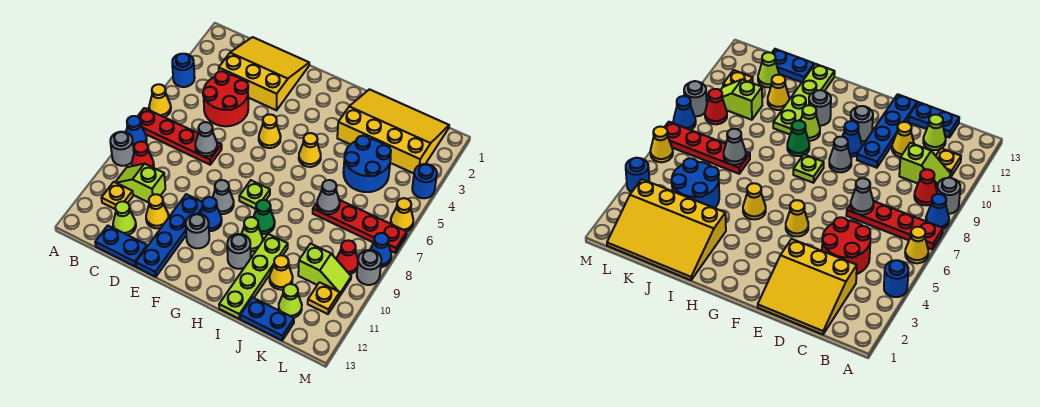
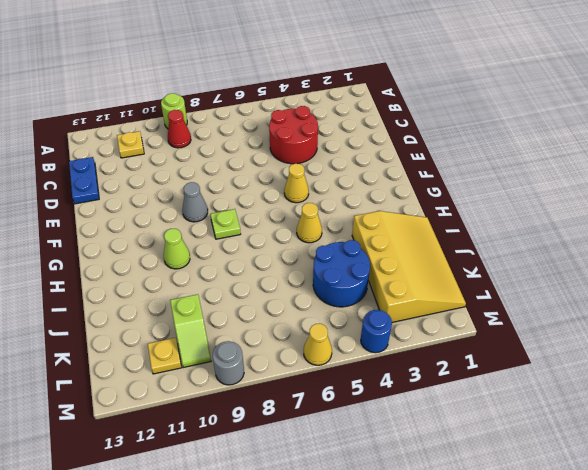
lime round brick A9 level 1 -> grey round brick A9 level 1
none -> blue round brick A4 level 1
none -> yellow cone A6 level 1
none -> red plate A7:D7 level 1
none -> blue cone A8 level 1

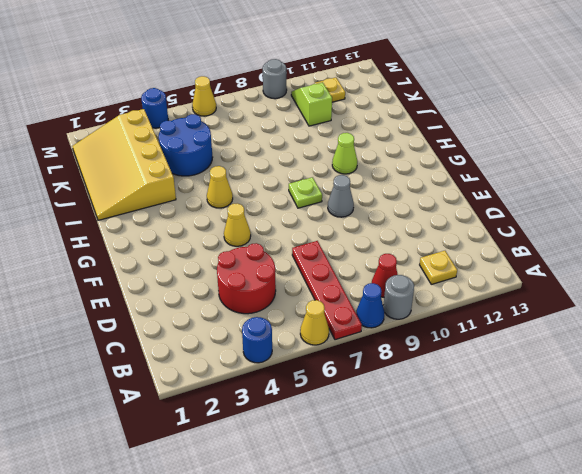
none -> lime slope B10:C10 level 1 top C
none -> yellow slope C1:E3 level 1 top 3
none -> lime cone C12 level 1
none -> blue plate C13:D13 level 1

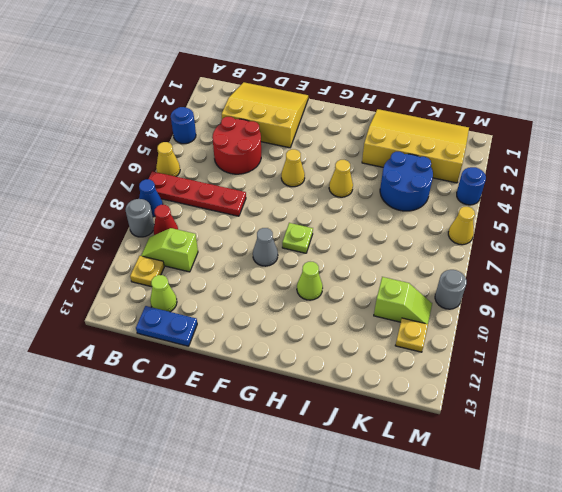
none -> yellow cone D11 level 1
none -> blue plate E10:E13 level 1
none -> blue cone F10 level 1
none -> grey round brick F11 level 1

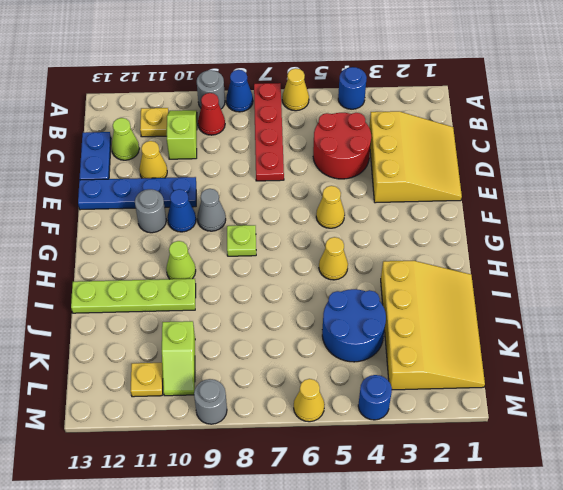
none -> green cone H9 level 1
none -> grey round brick H11 level 1
none -> red plate J7:M7 level 1
none -> yellow cone J11 level 1

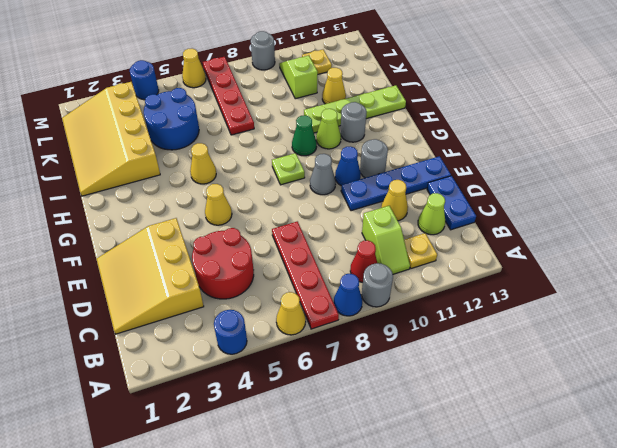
none -> blue plate J13:K13 level 1
none -> lime cone K12 level 1
none -> red cone L9 level 1
none -> blue cone M8 level 1

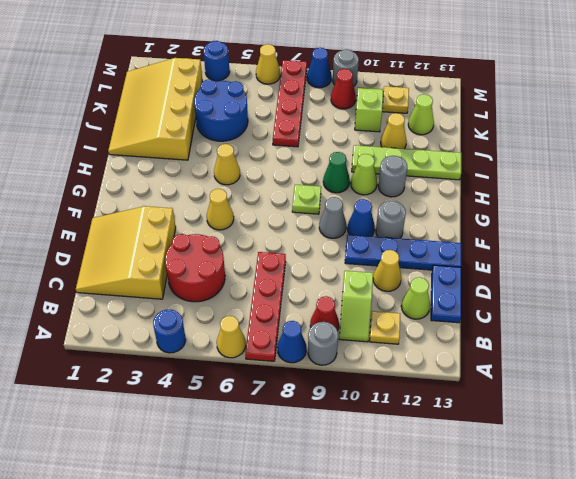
none -> blue plate J13:K13 level 1
none -> grey cone D7 level 2
none -> grey cone J7 level 2

